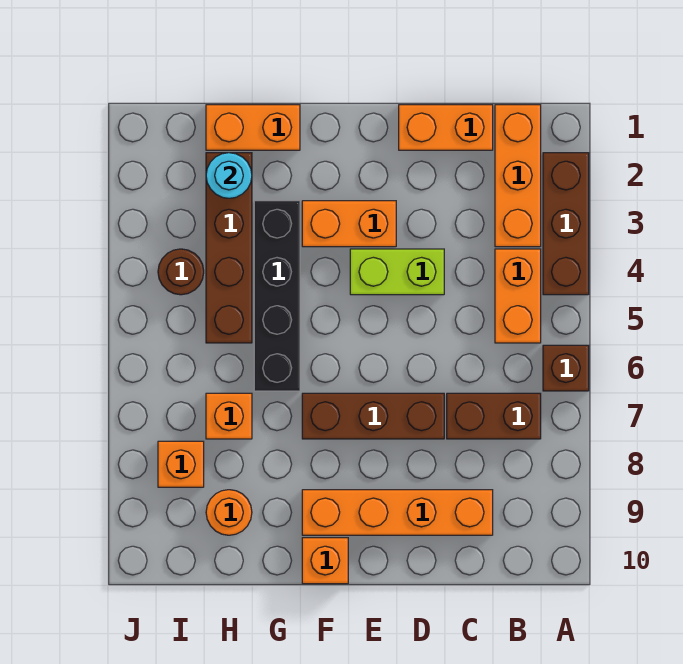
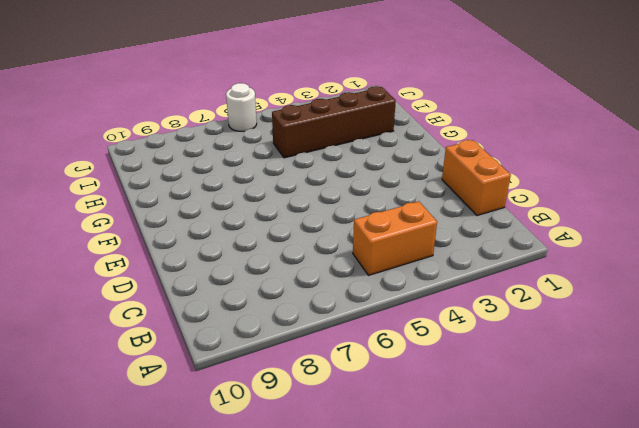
white round brick J6 level 1 -> none
none -> brown brick A2:A4 level 1
none -> brown brick A6 level 1
none -> orange brick B1:B3 level 1

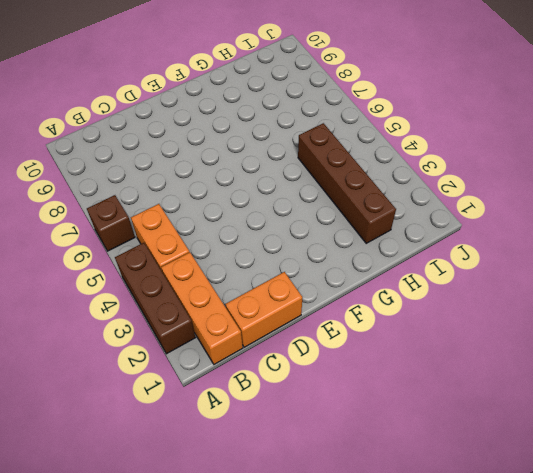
none -> brown brick B7:C7 level 1
none -> orange brick C9:F9 level 1
none -> lime brick D4:E4 level 1

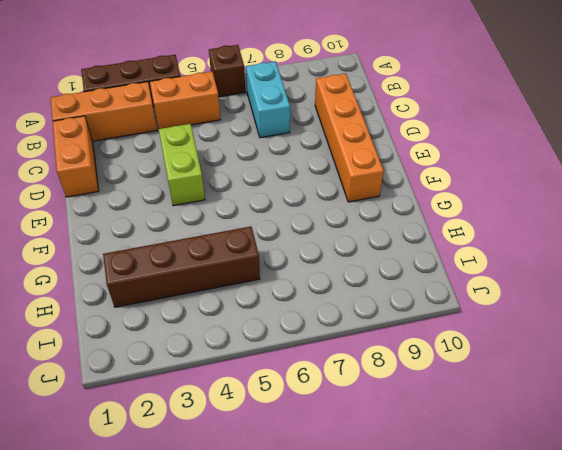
cyan brick B7:C7 level 1 -> brown brick B7:C7 level 1
none -> brown brick D7:F7 level 1
none -> orange brick E3:F3 level 1
none -> orange brick F10 level 1

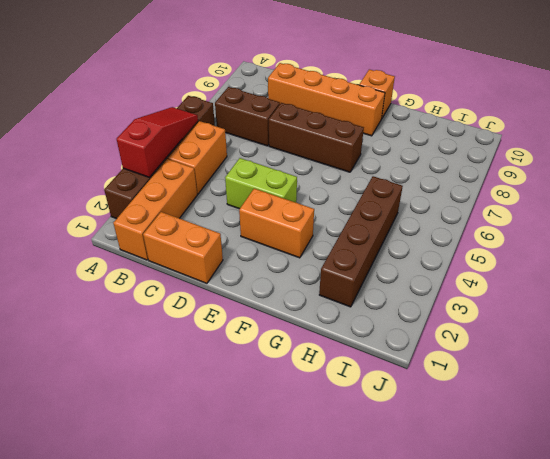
red slope A3:A5 level 2 top 3 -> none
none -> orange brick G1:H1 level 1
none -> black brick G3:G6 level 1
none -> orange brick H7 level 1

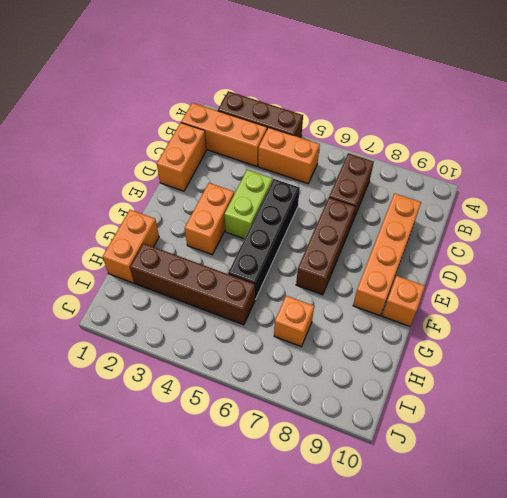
black brick D5:G5 level 1 -> black brick G3:G6 level 1
none -> brown brick A6 level 1
none -> orange round brick H9 level 1
none -> brown round brick I4 level 1

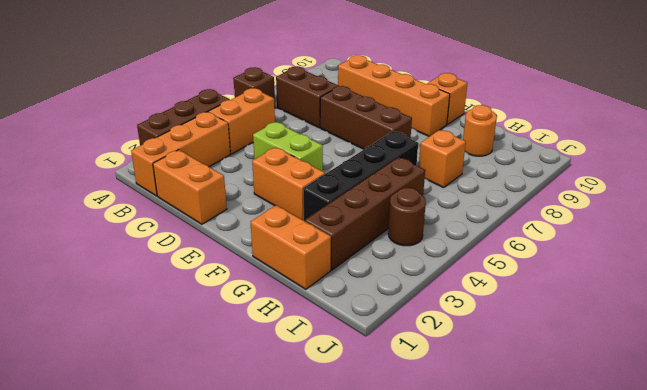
none -> orange brick I8 level 1
none -> cyan round brick H2 level 2

